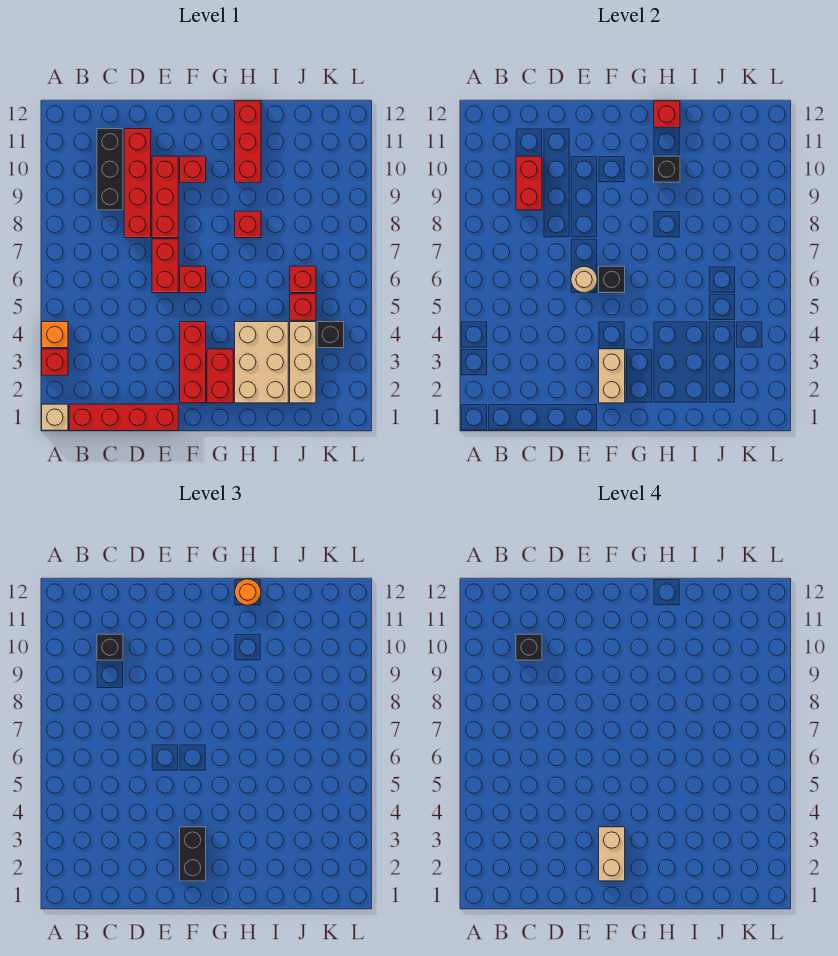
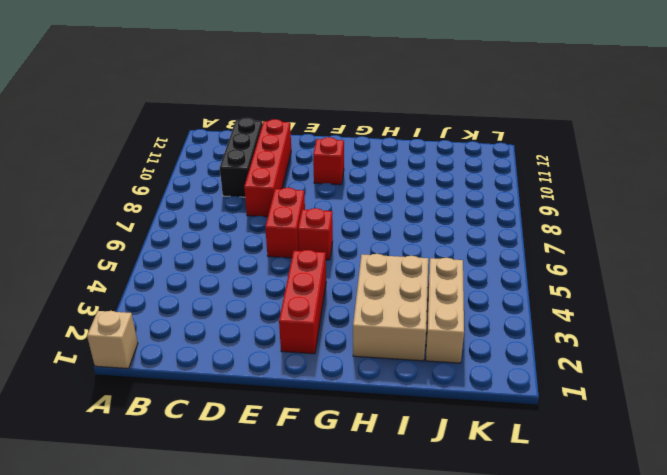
none -> red brick A3 level 1
none -> orange brick A4 level 1
none -> red brick B1:E1 level 1
none -> red brick E8:E10 level 1

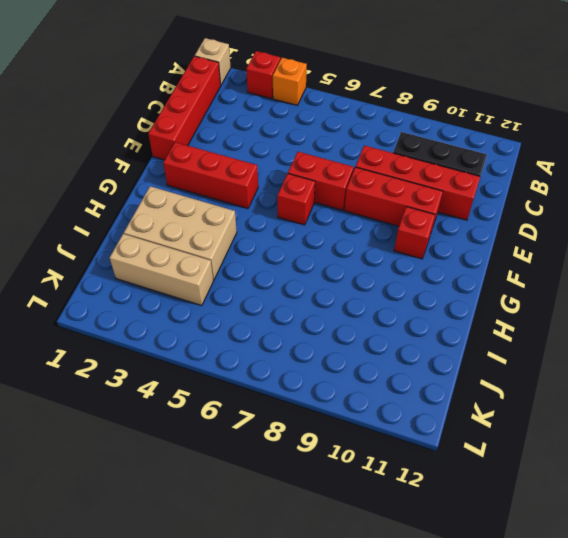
none -> red brick G2:G3 level 1
none -> red brick H8 level 1
none -> red brick H10:H12 level 1
none -> red brick J5 level 1

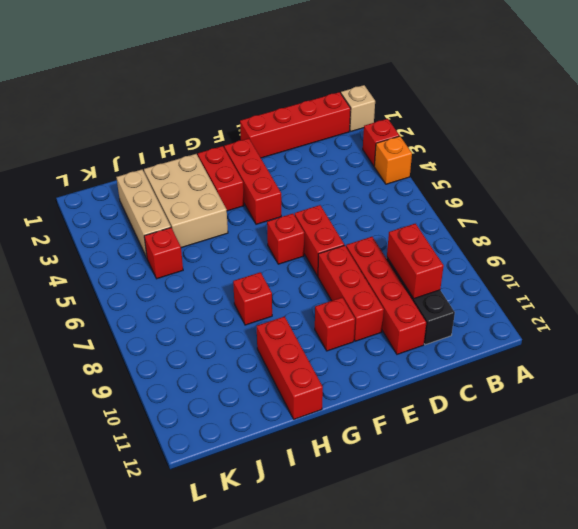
none -> red brick J6 level 1
none -> black brick K4 level 1
none -> tan round brick E6 level 2
none -> tan brick F2:F3 level 2

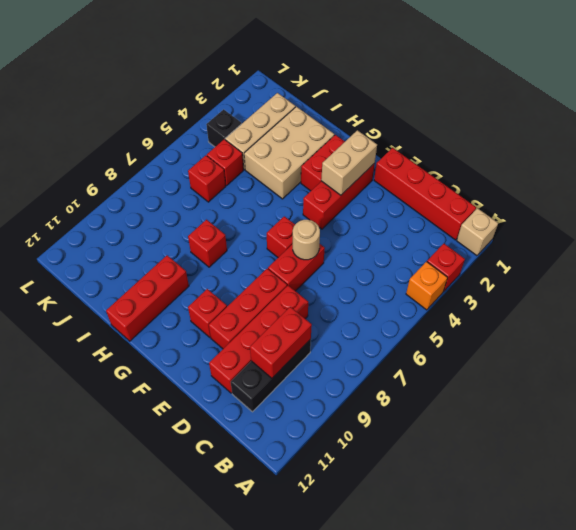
none -> black brick F6 level 2
none -> black brick H10 level 2
none -> red brick H12 level 2
none -> black brick C10 level 3

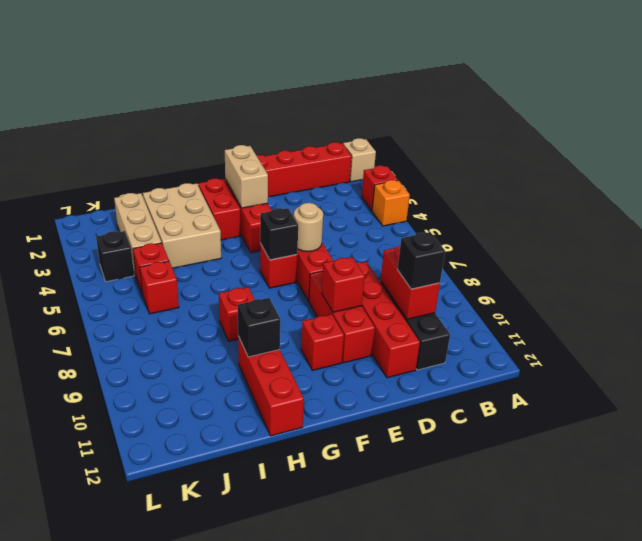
red brick E9 level 2 -> red brick H12 level 2
none -> black brick F2:F3 level 3
none -> orange round brick H12 level 3
none -> black brick C10 level 4
none -> tan brick F2:F3 level 4

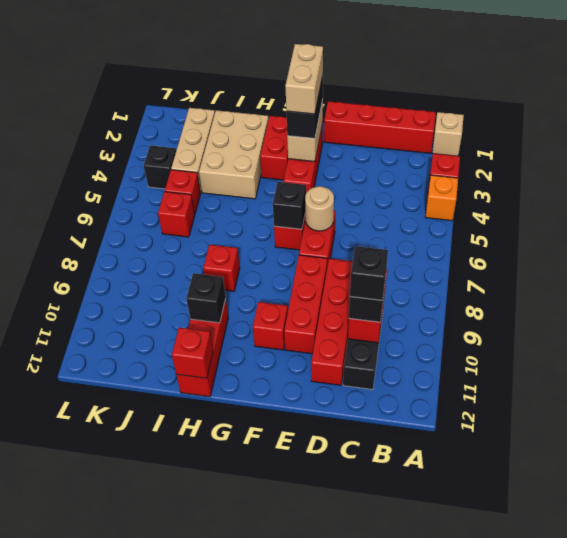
none -> orange round brick H12 level 3

